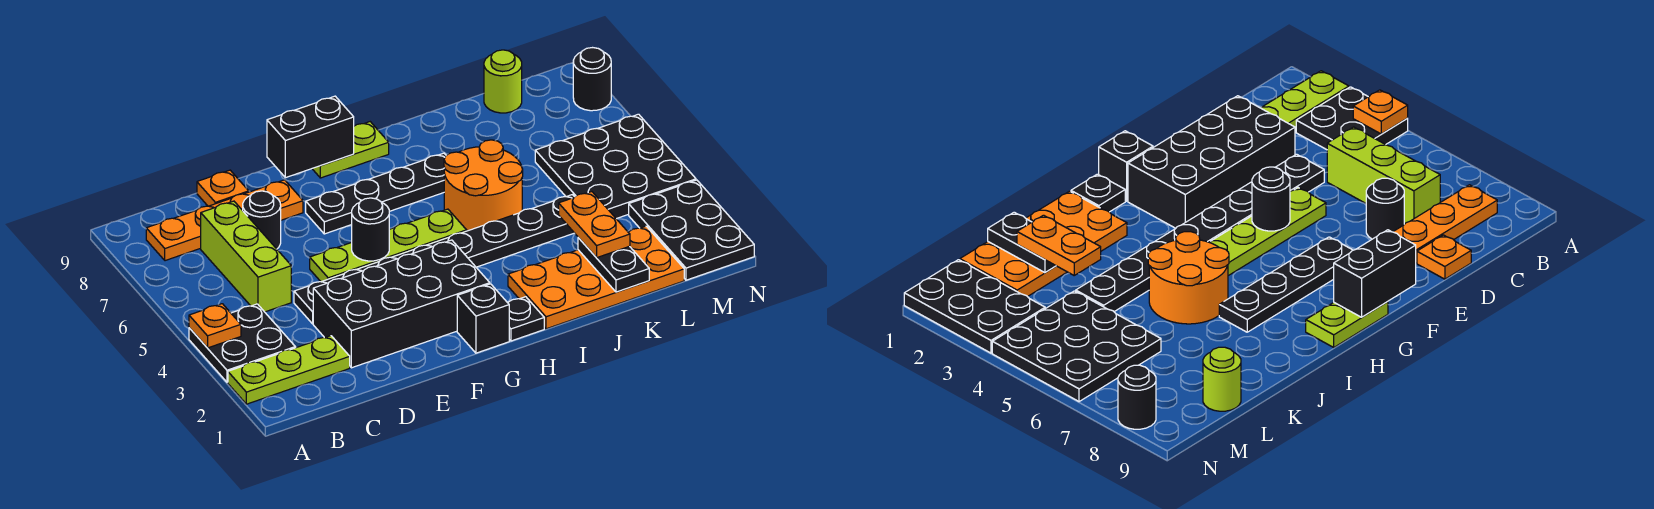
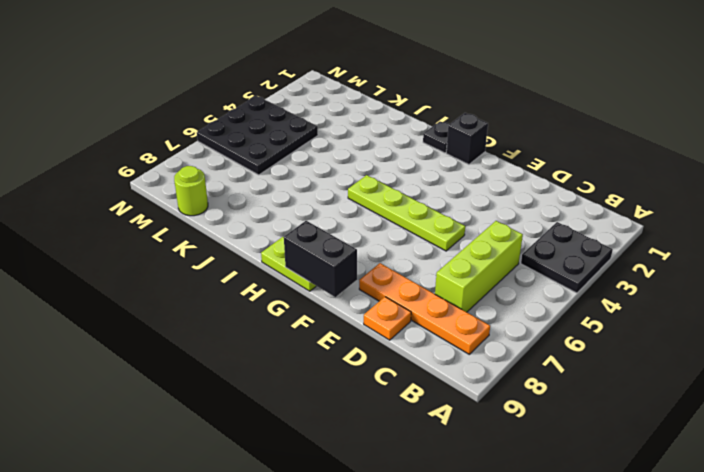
none -> lime plate A2:C2 level 1
none -> black brick D2:G3 level 1
none -> black plate D4:K4 level 1

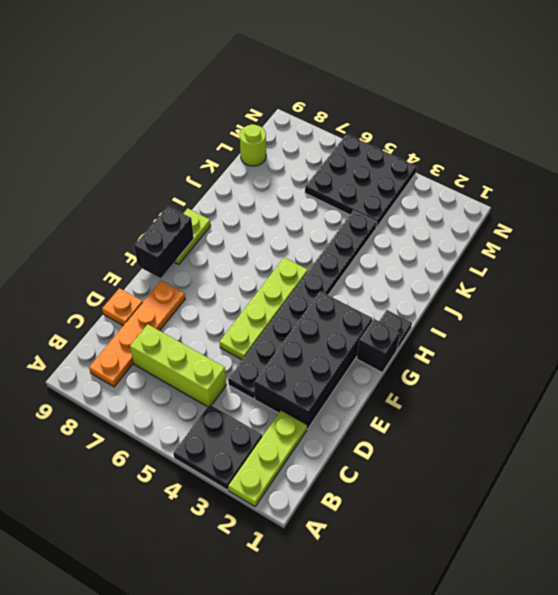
none -> black round brick D7 level 1
none -> black plate F7:I7 level 1
none -> orange plate I1:L2 level 1

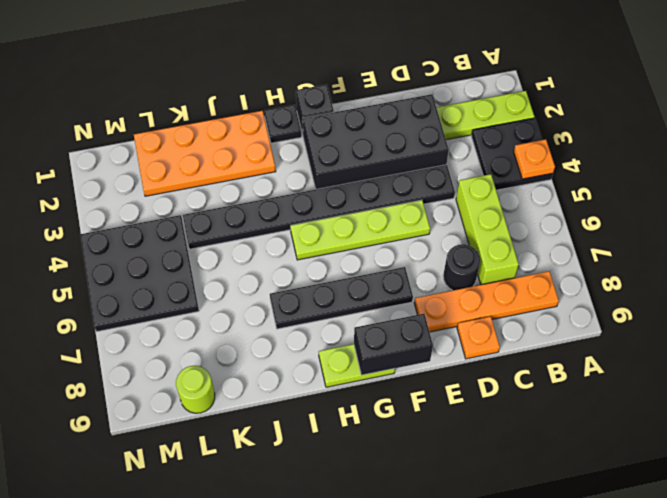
none -> orange round brick I5:J6 level 1
none -> black plate M1:N3 level 1
none -> black round brick N8 level 1

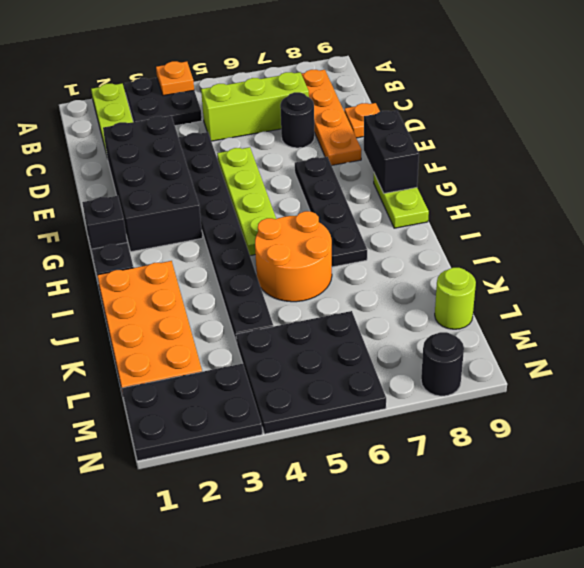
none -> black round brick F5 level 2
none -> black plate K1:K2 level 2
none -> orange plate K2:K3 level 3

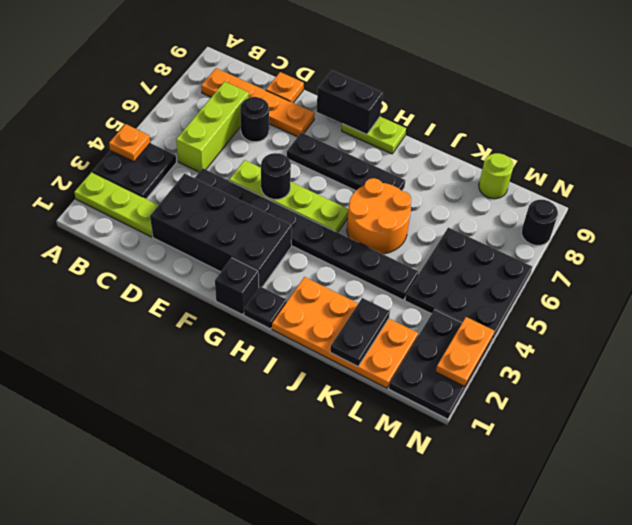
orange plate N2:N3 level 2 -> orange plate K2:K3 level 3

